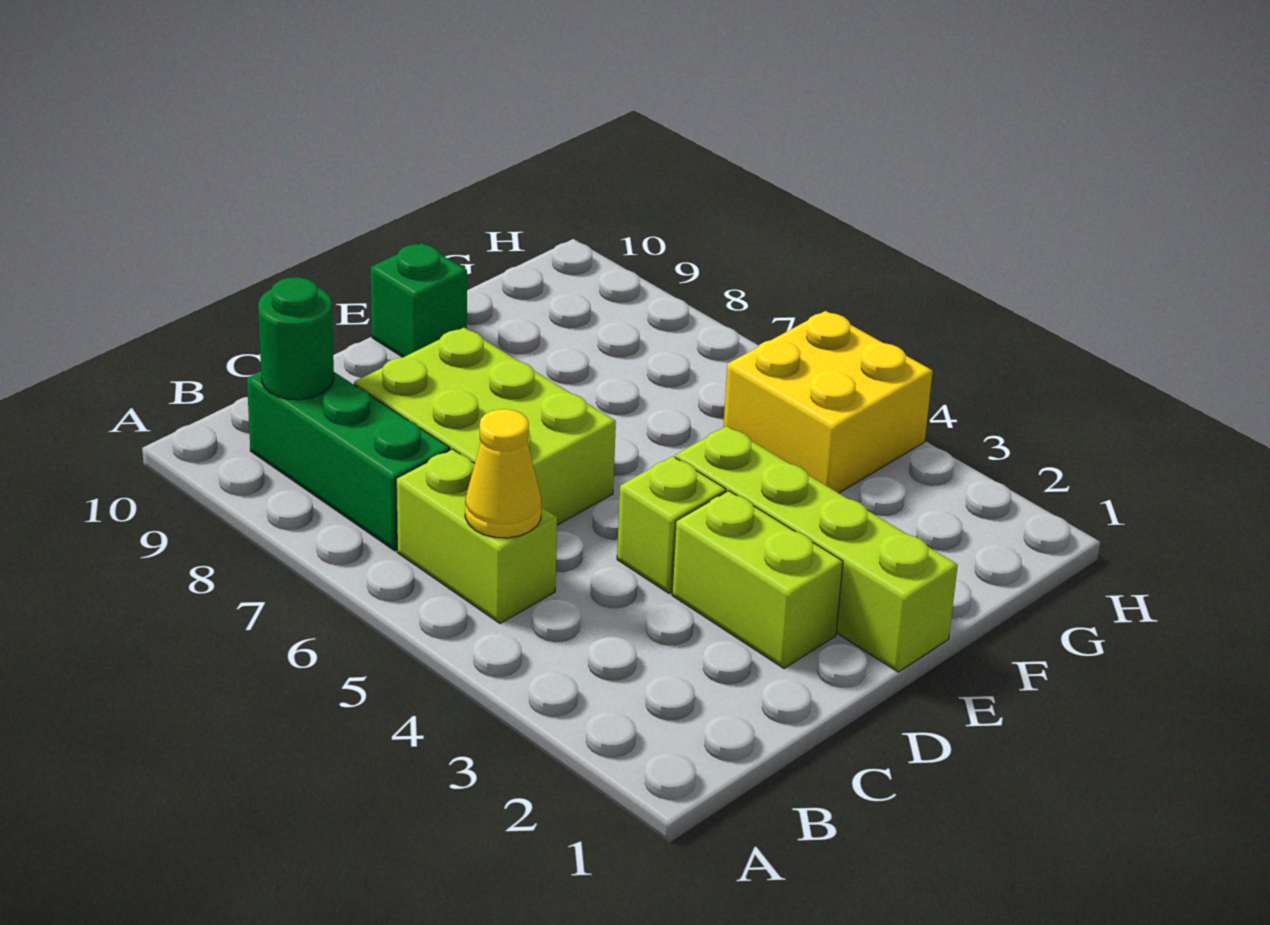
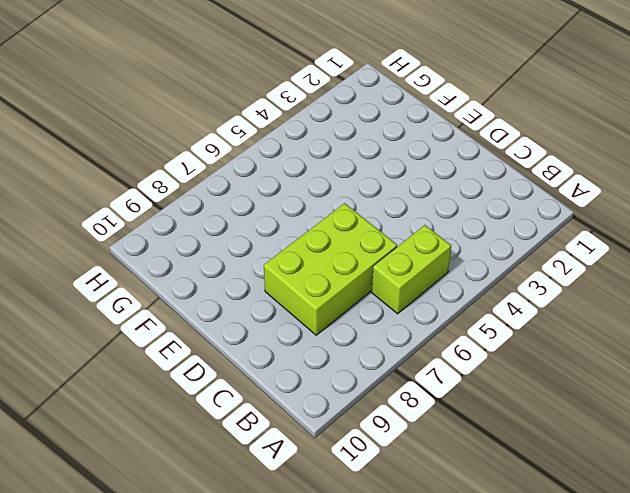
none -> green brick B7:B9 level 1
none -> lime brick D2:D3 level 1

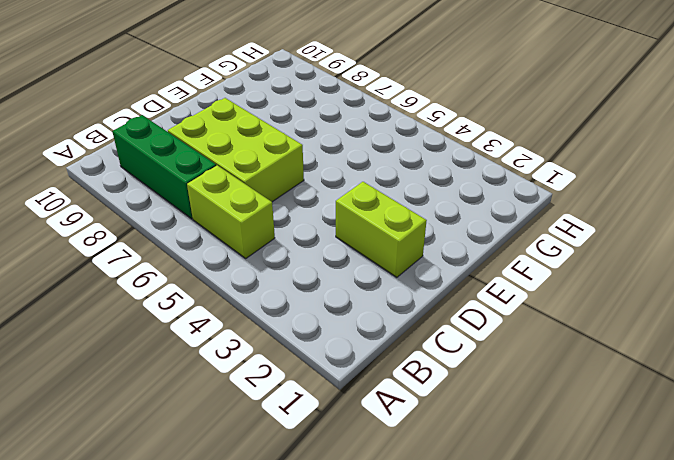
none -> lime brick D4 level 1
none -> lime brick E1:E4 level 1

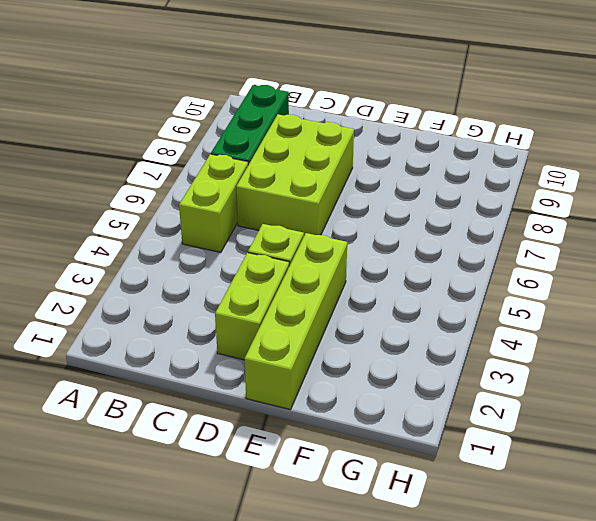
none -> green brick E10 level 1
none -> yellow brick G4:H5 level 1

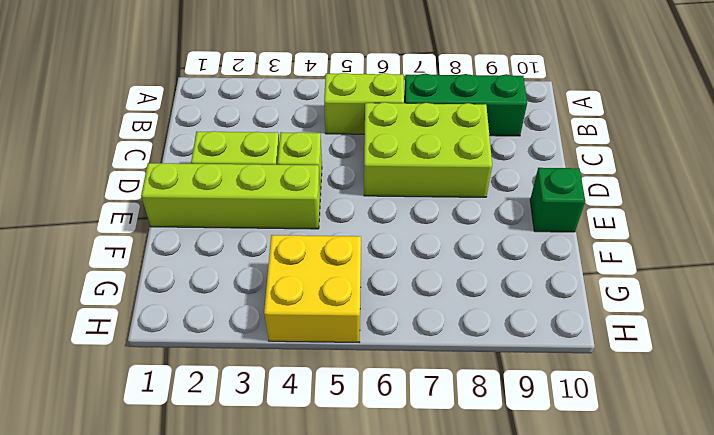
none -> yellow cone B5 level 2
none -> green round brick B9 level 2

